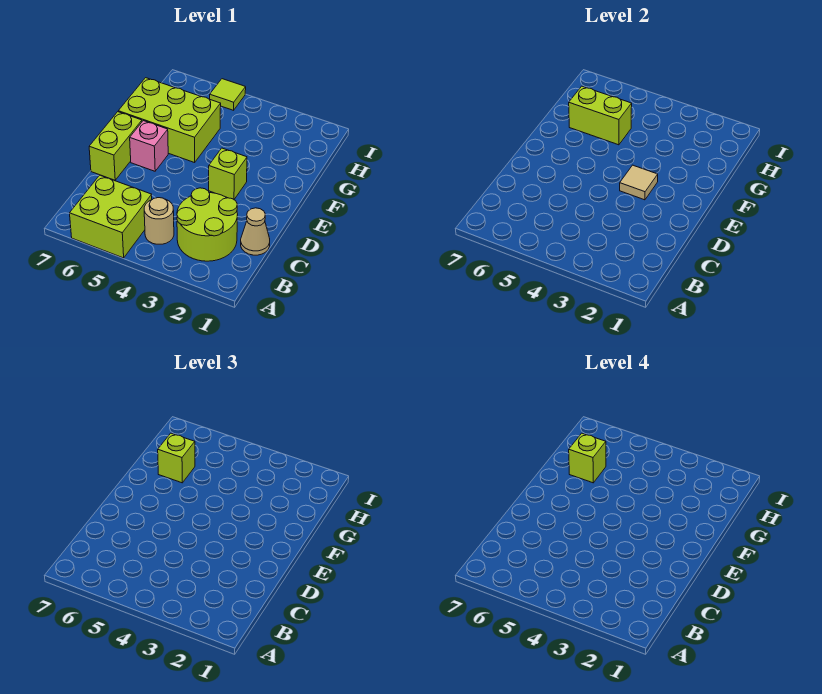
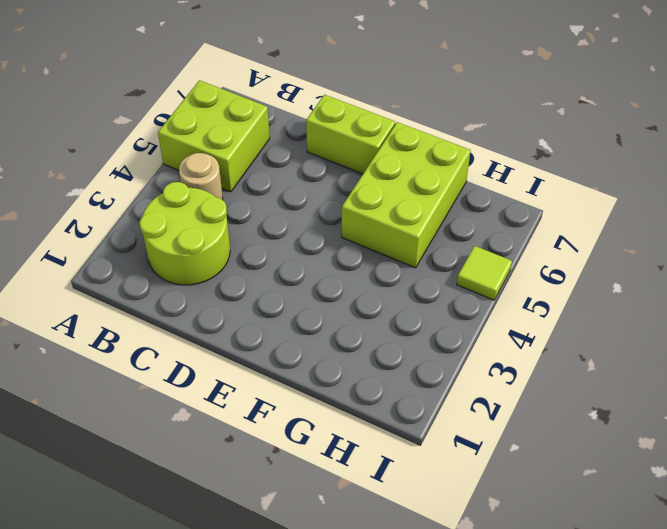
none -> tan cone C1 level 1
none -> lime brick E3 level 1
none -> pink brick E6 level 1

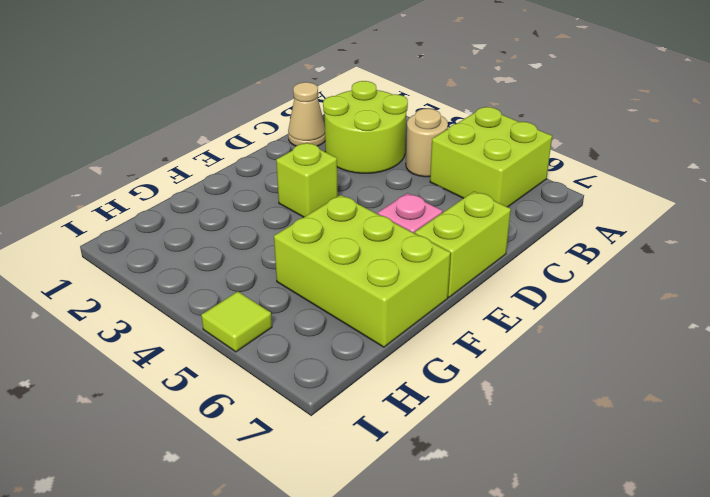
none -> tan tile E3 level 2
none -> lime brick G5:G6 level 2
none -> lime brick G6 level 3

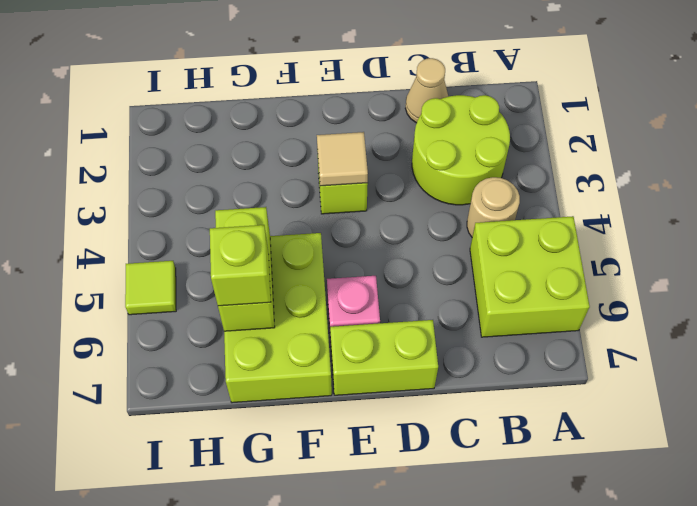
none -> lime brick G6 level 4

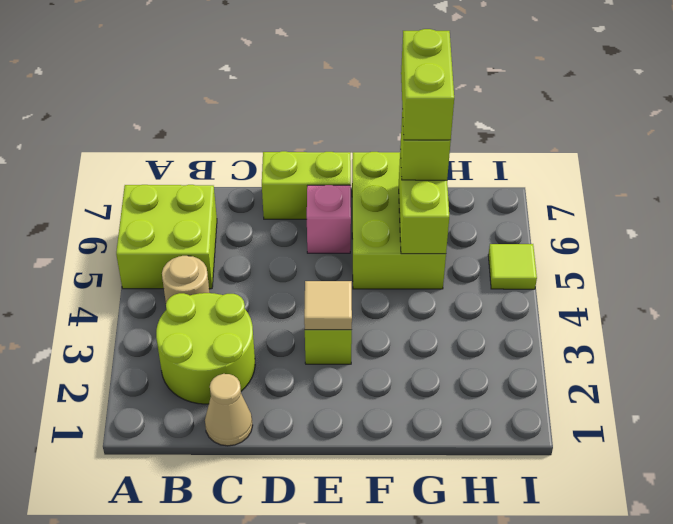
lime brick G6:G7 level 4 -> lime brick G6 level 4

